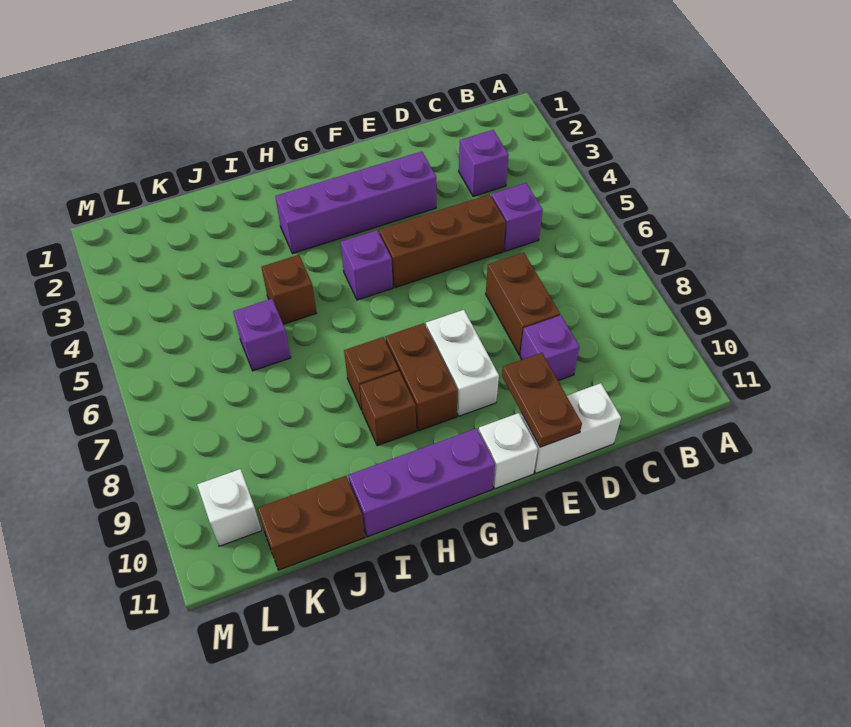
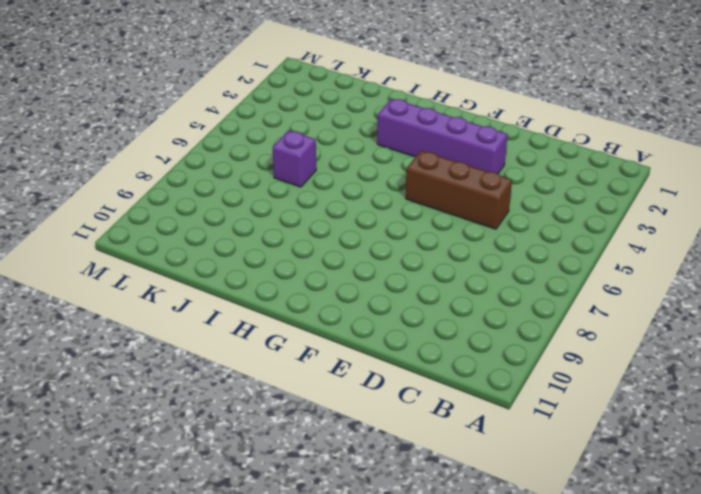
none -> purple brick C3 level 1
none -> purple brick C5 level 1
none -> brown brick D7:D8 level 1

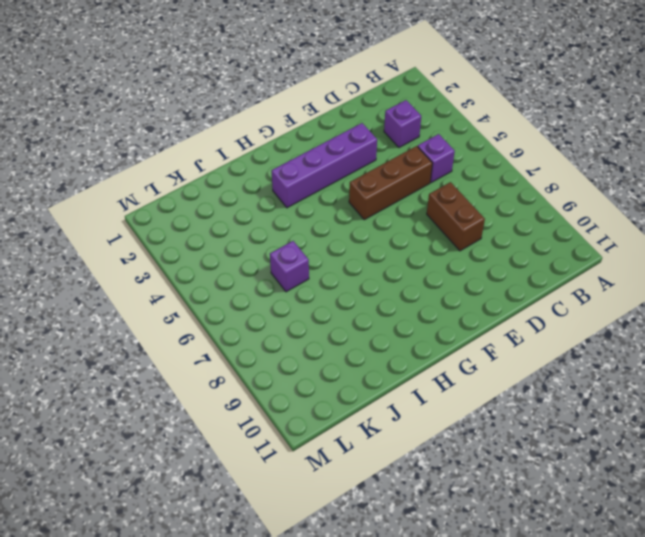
none -> purple brick D9 level 1
none -> white brick D11:E11 level 1
none -> white brick F8:F9 level 1

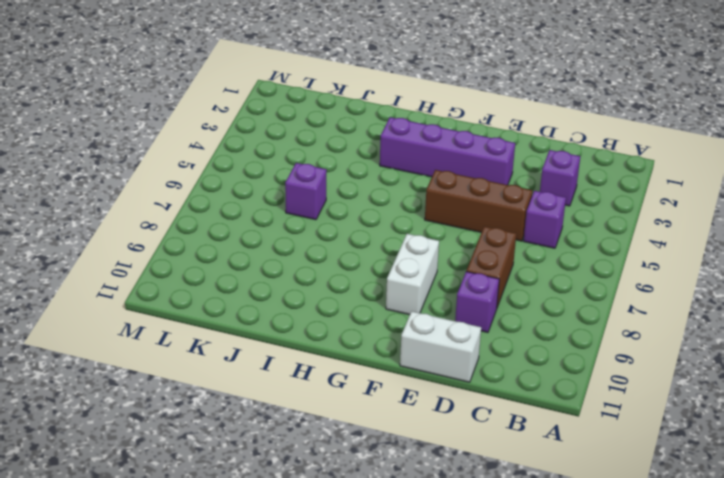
none -> white brick F11 level 1
none -> purple brick G5 level 1
none -> brown brick G8:G9 level 1

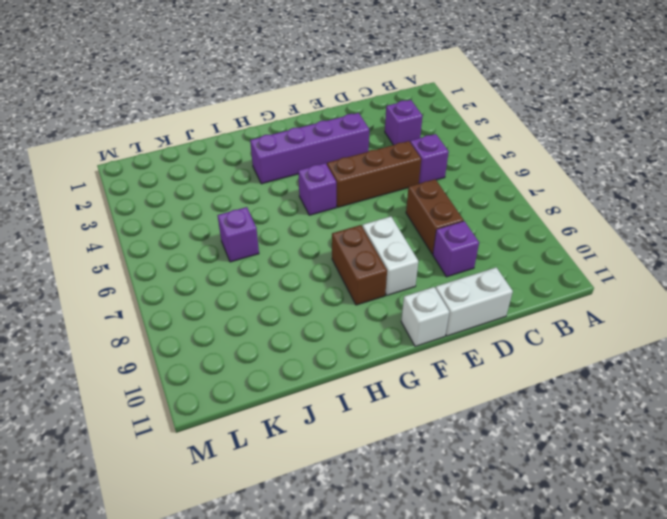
none -> purple brick G11:I11 level 1
none -> brown brick H8 level 1
none -> brown brick H9 level 1

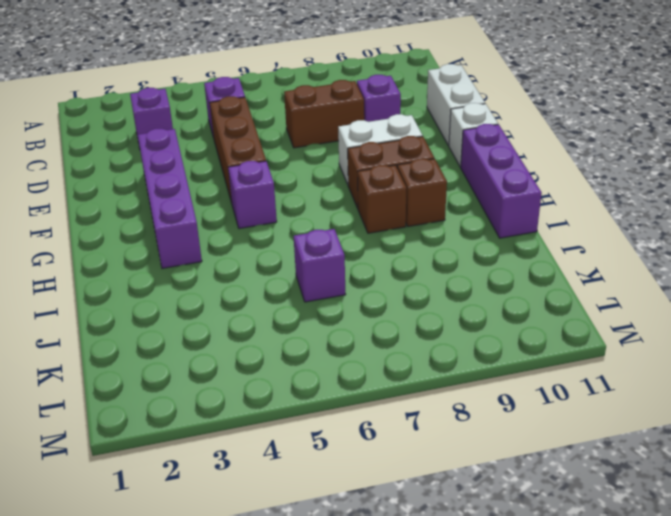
none -> brown brick I5 level 1
none -> brown brick J11:K11 level 1
none -> white brick L10 level 1

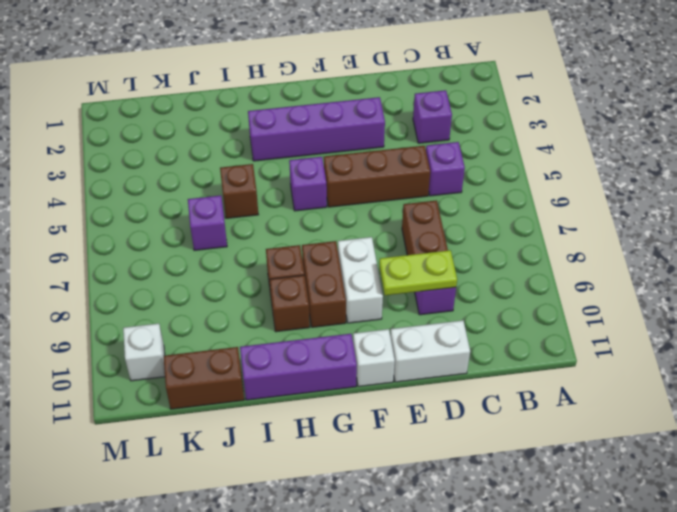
lime plate D9:E9 level 2 -> none
none -> brown plate E10:E11 level 2

